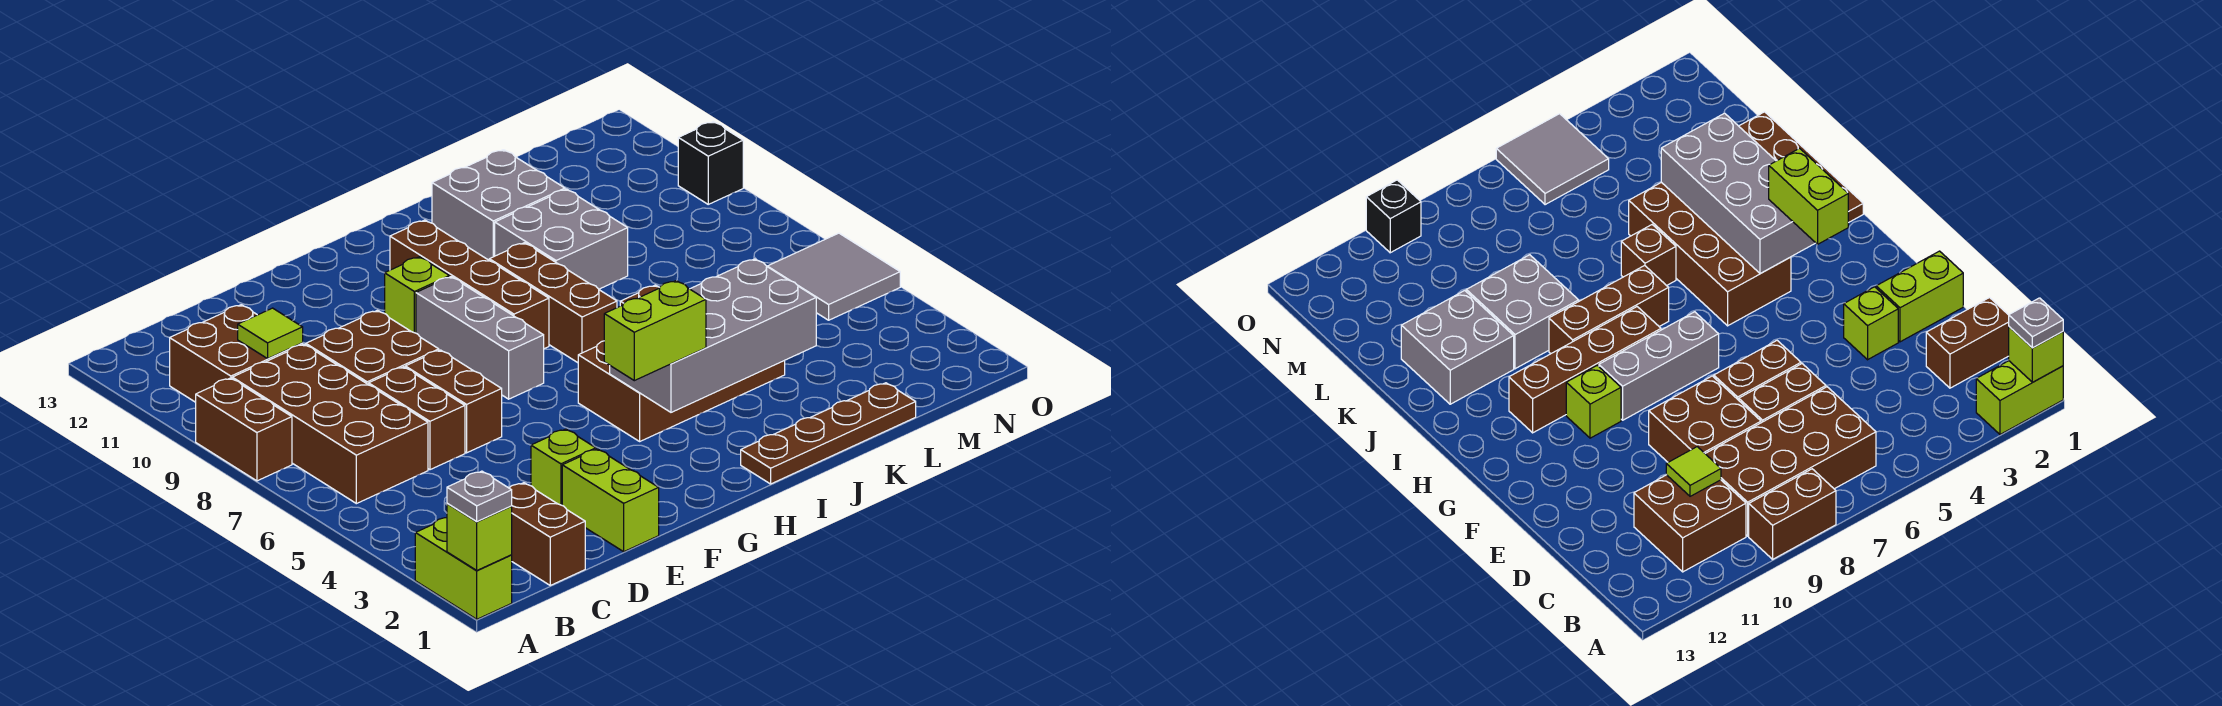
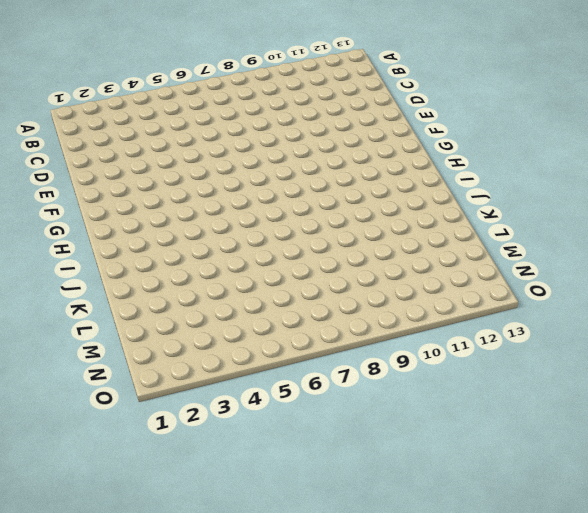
none -> lime brick A1:A2 level 1
none -> brown brick A8:A9 level 1
none -> brown brick B6:C9 level 1

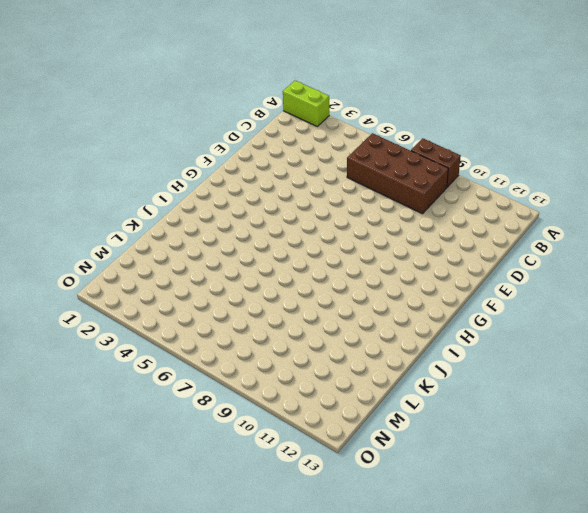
none -> brown brick B10:C11 level 1
none -> brown brick C1:C2 level 1
none -> brown brick D6:D7 level 1

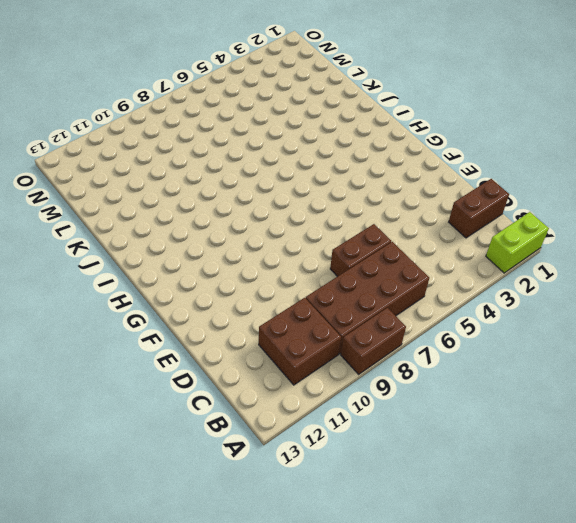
none -> brown brick D8:E9 level 1
none -> lime brick E1:E2 level 1
none -> lime brick E3 level 1

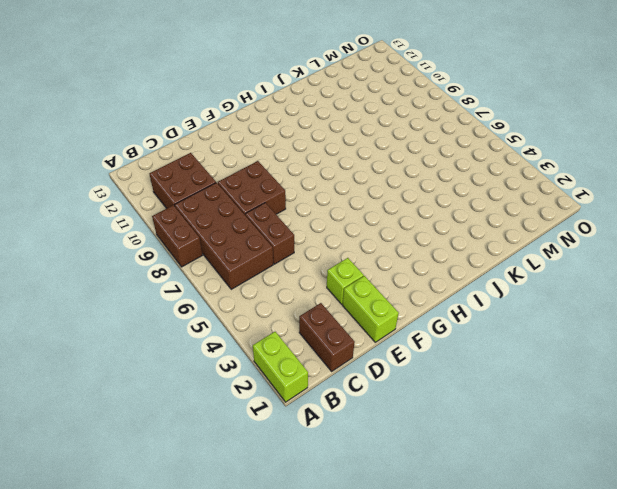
none -> brown brick E6:E7 level 1
none -> grey brick G7:G9 level 1
none -> lime brick G10 level 1

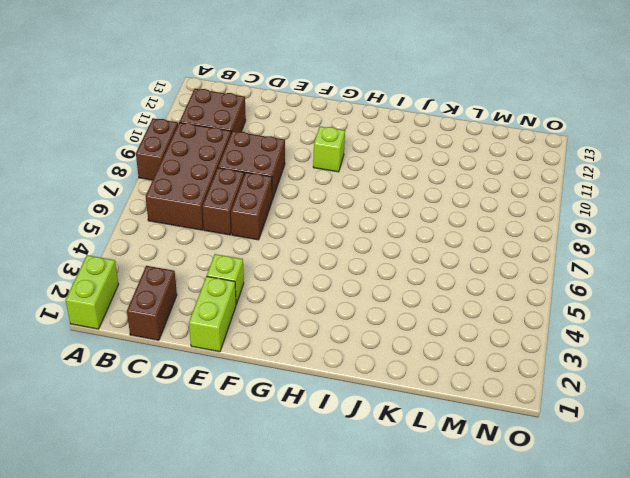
none -> grey brick G7:G9 level 1
none -> brown brick H4:K5 level 1
none -> brown brick H8:H11 level 1

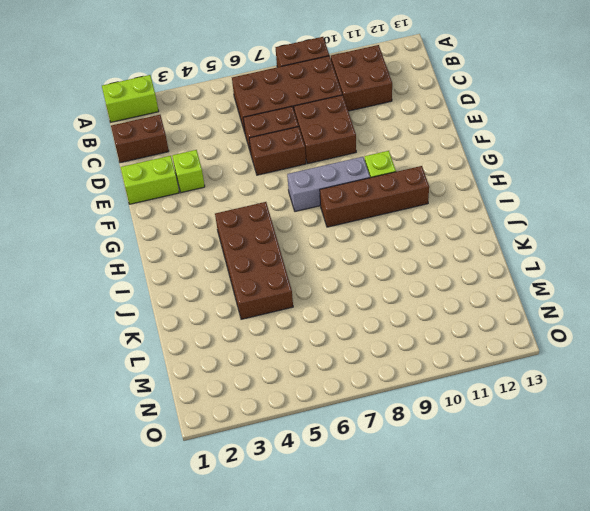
none -> brown plate I1:L1 level 1
none -> brown brick I7:I9 level 1
none -> brown brick J6 level 1

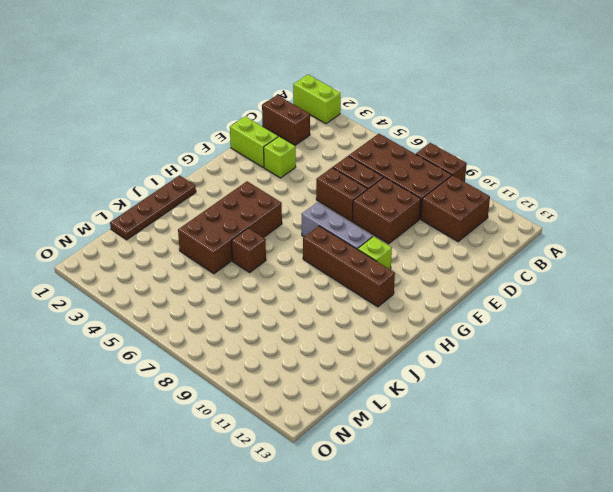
none -> brown brick I7:I9 level 1
none -> grey brick J9:K10 level 1
none -> grey brick J11:K12 level 1

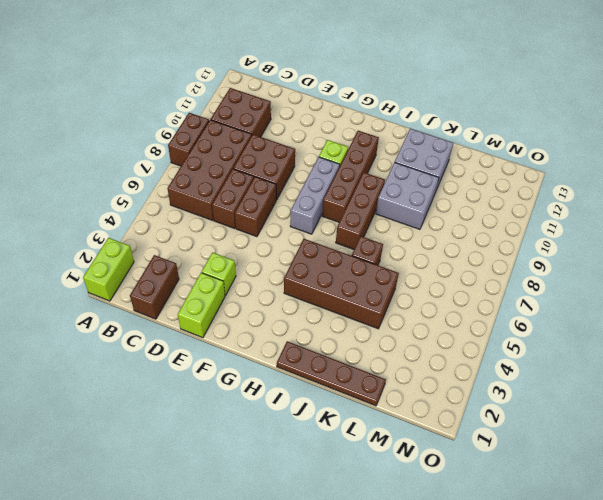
none -> grey tile N5:O6 level 1
none -> black brick O10 level 1
none -> lime brick A1 level 2

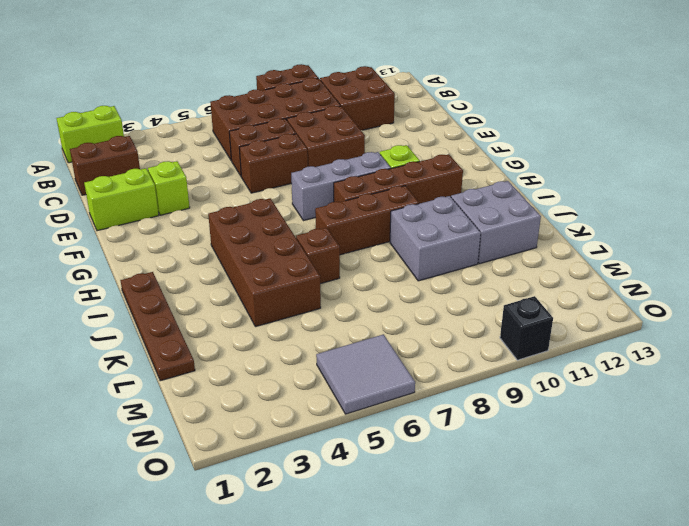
none -> lime brick A1 level 2
none -> lime tile C10 level 2
none -> grey brick H3:K4 level 2

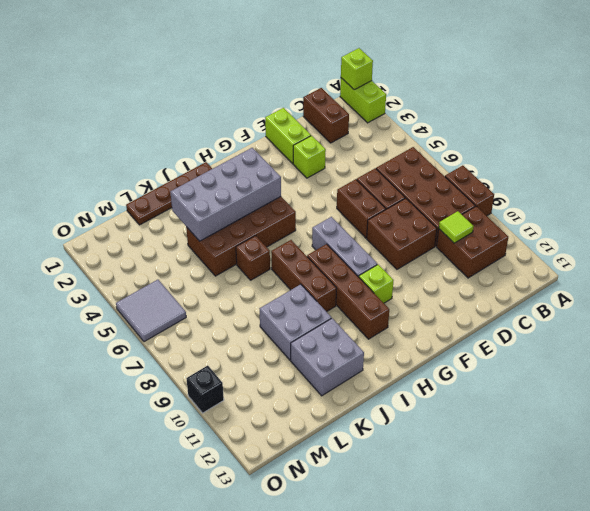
none -> grey plate A1 level 3
none -> lime brick G3:H3 level 3

